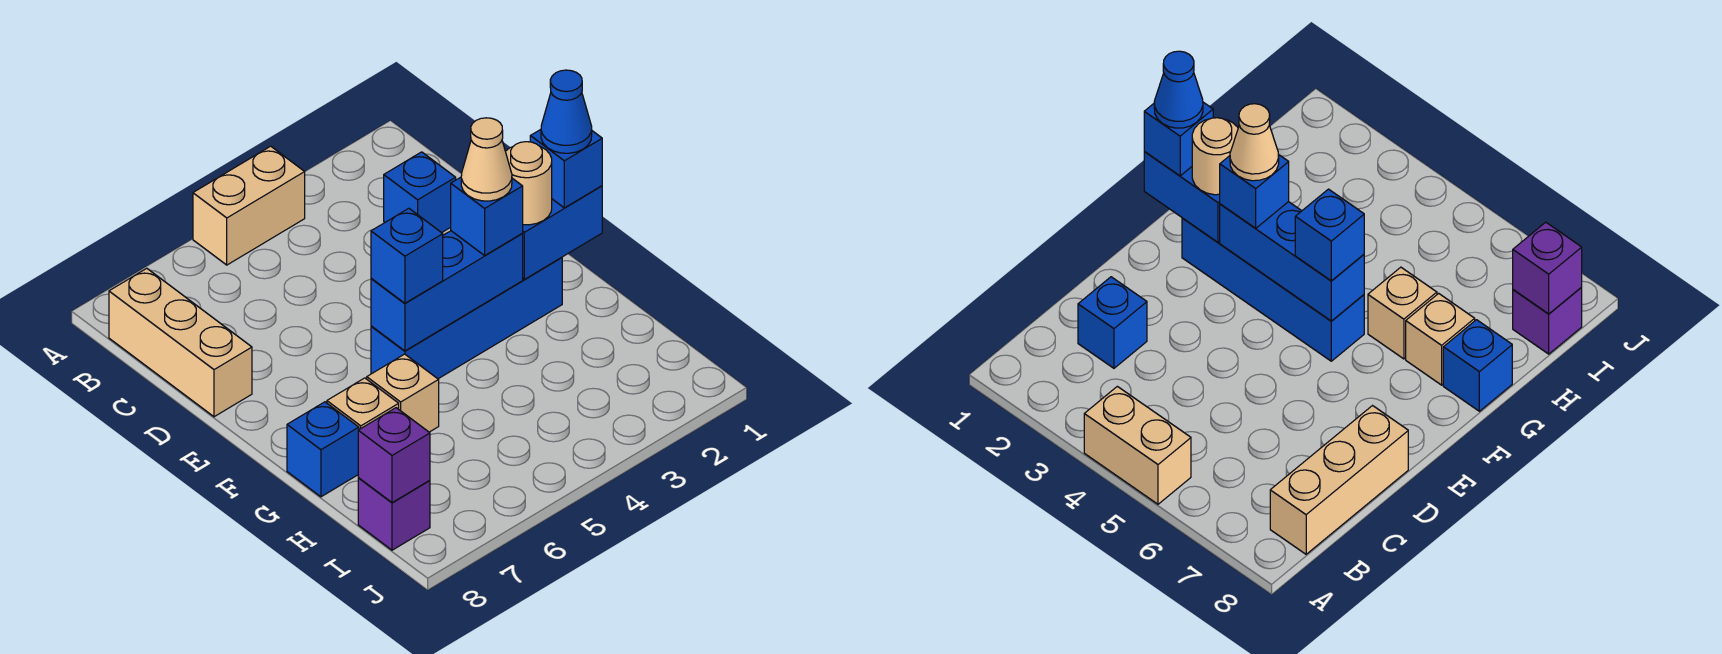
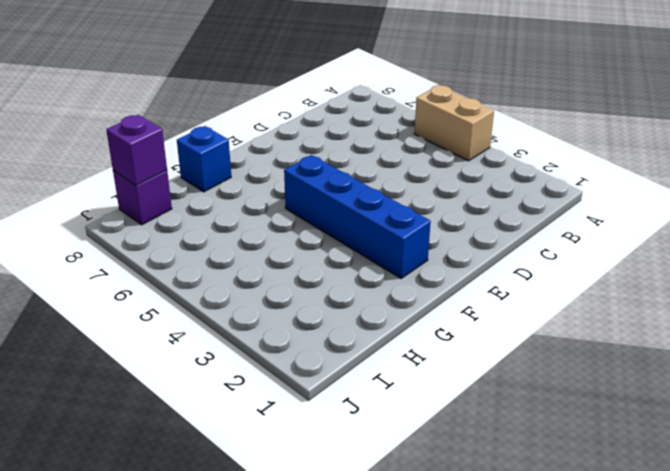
none -> tan brick B8:D8 level 1
none -> blue brick C2 level 1
none -> tan brick G6 level 1

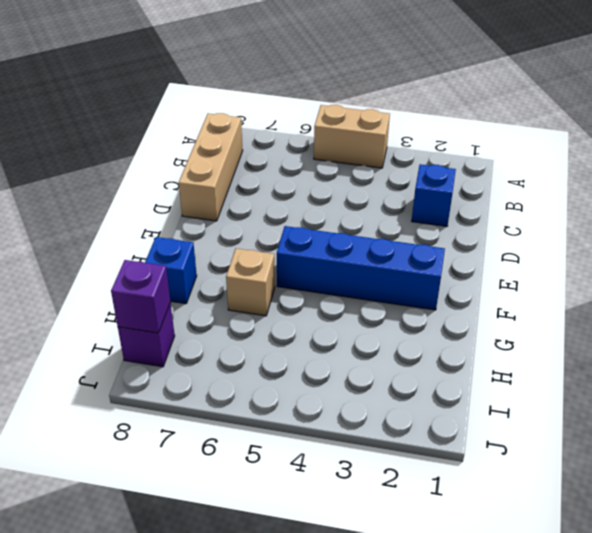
none -> tan brick G7 level 1
none -> blue brick F1:F2 level 2
none -> blue brick F3:F5 level 2

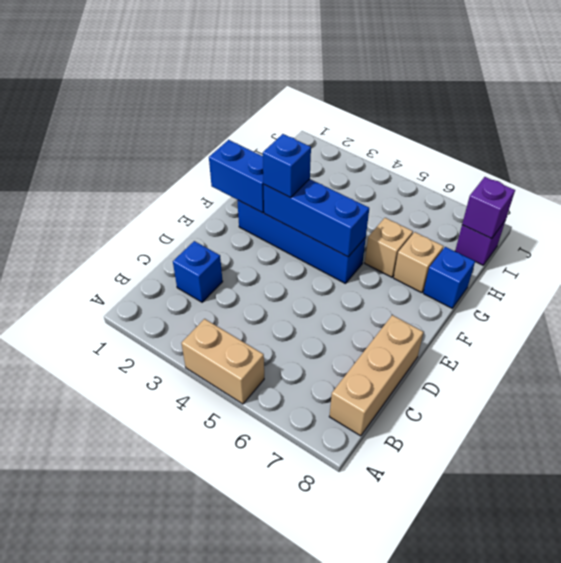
none -> blue brick F1 level 3
none -> tan round brick F2 level 3
none -> blue brick F5 level 3

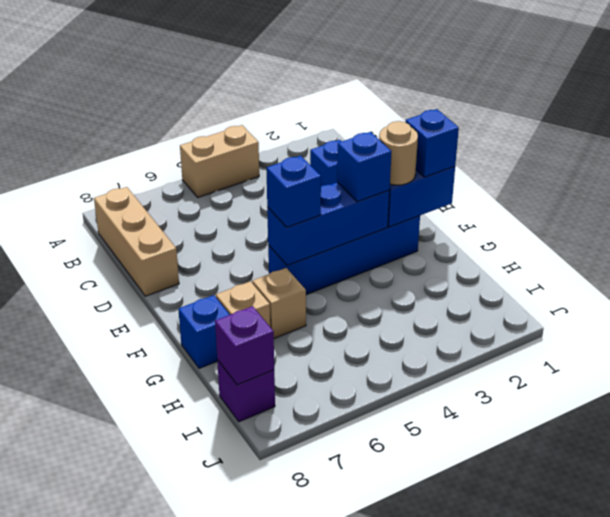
none -> blue cone F1 level 4
none -> tan cone F3 level 4

